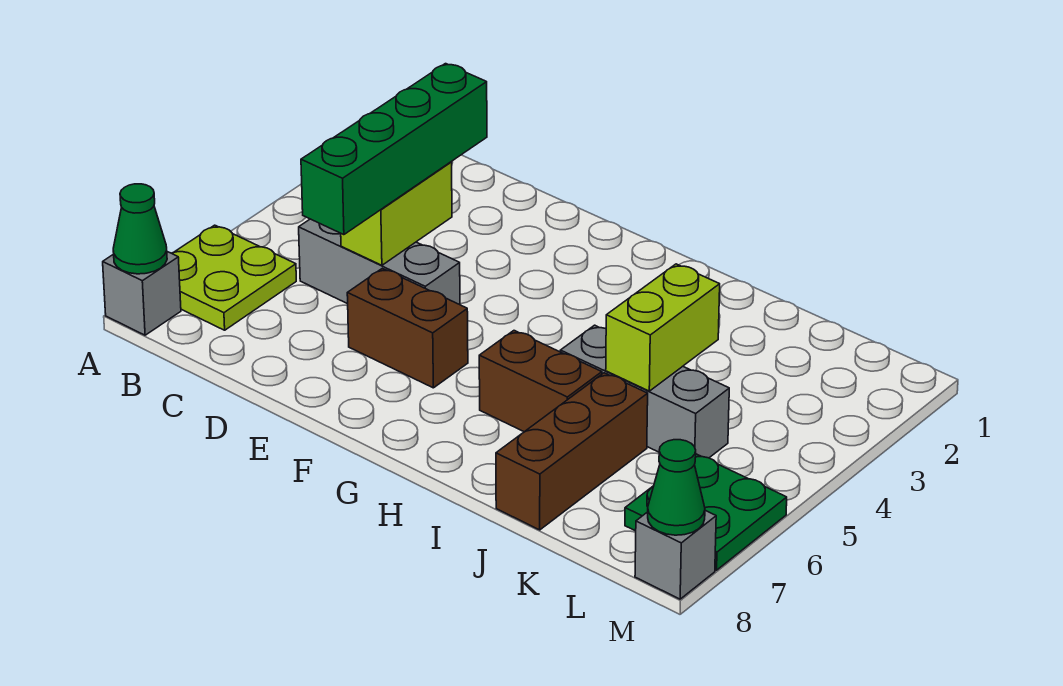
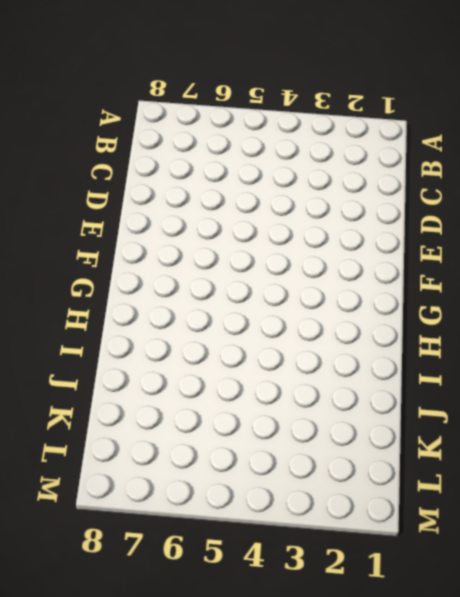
none -> lime plate A6:B7 level 1
none -> grey brick A8 level 1
none -> grey brick C5:E5 level 1

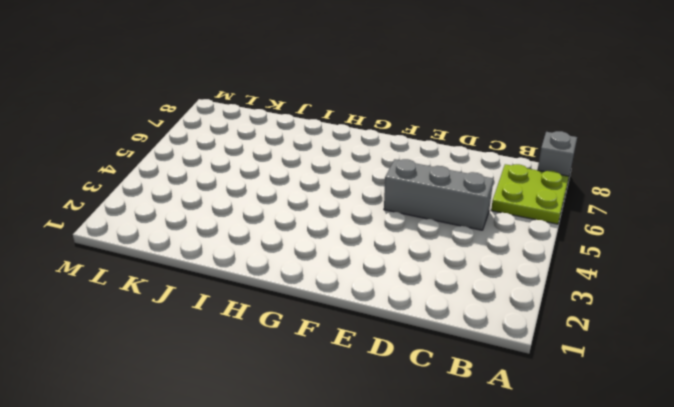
none -> brown brick E6:F6 level 1
none -> brown brick H6:I6 level 1
none -> grey brick I5:K5 level 1

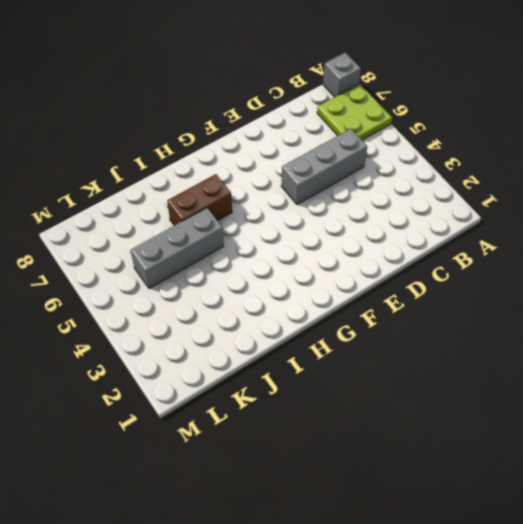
none -> brown brick E6:F6 level 1
none -> brown brick J6:J8 level 1
none -> green plate L6:M7 level 1

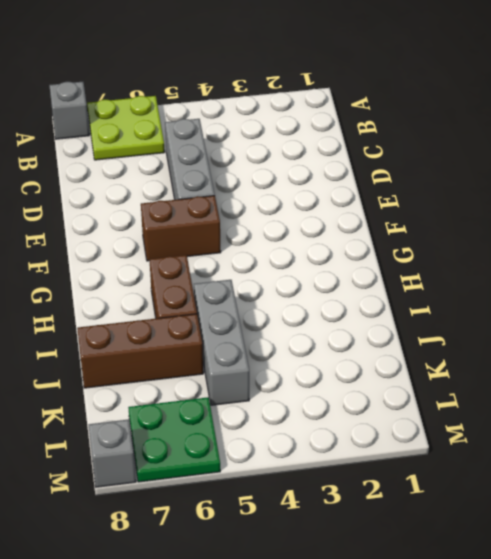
brown brick F5:F6 level 1 -> brown brick E6:F6 level 1
none -> green cone A8 level 2
none -> lime brick D4:D5 level 2
none -> lime brick J4:J5 level 2

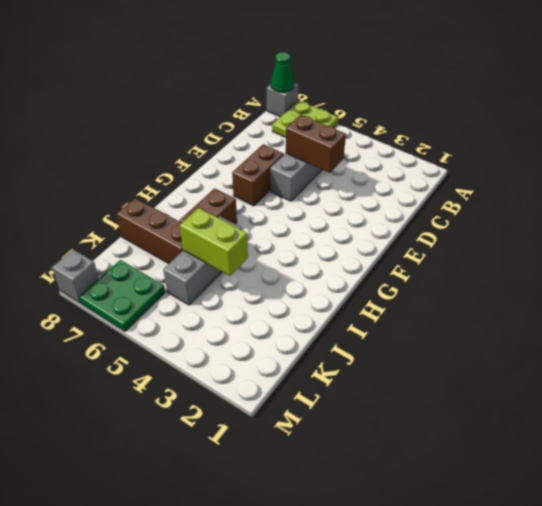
brown brick D4:D5 level 2 -> lime brick D4:D5 level 2
none -> green cone M8 level 2
none -> green brick D3:D6 level 3

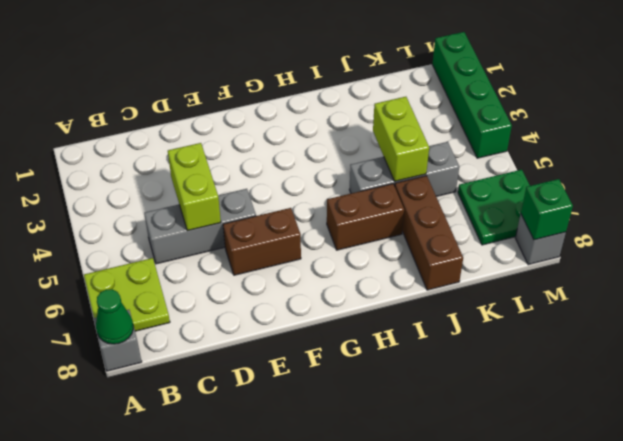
green brick M1:M4 level 1 -> green brick D3:D6 level 3
green brick M8 level 2 -> green cone M8 level 2

